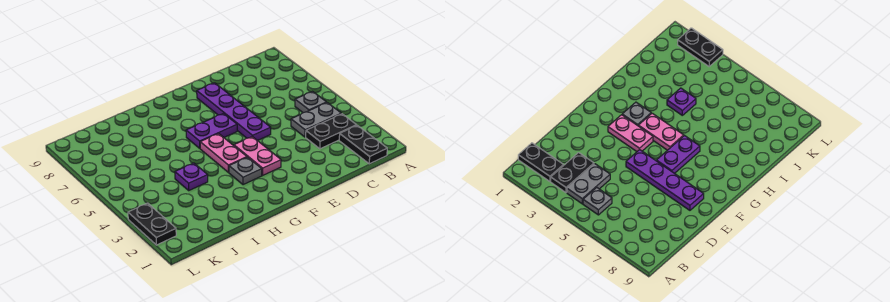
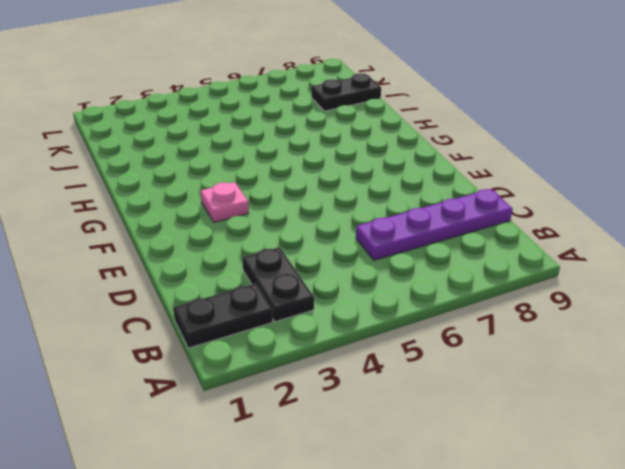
purple plate C6:C9 level 1 -> purple plate E5:E8 level 1
pink plate F3 level 1 -> pink plate F3:F4 level 1
black plate J8:J9 level 1 -> black plate L2:L3 level 1
none -> grey plate B4:C4 level 1
none -> grey plate B5 level 1

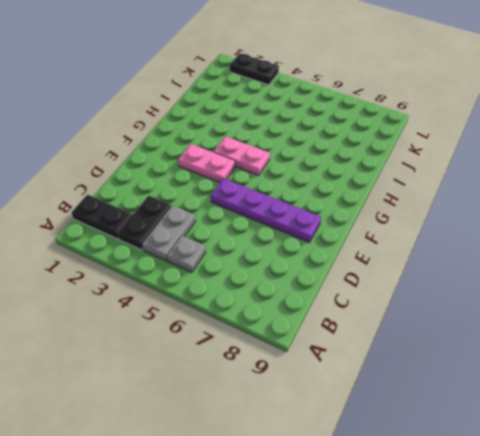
none -> purple plate F6:G6 level 1
none -> grey plate G3 level 1

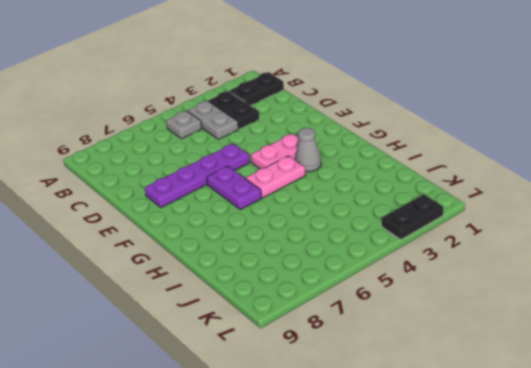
grey cone G3 level 1 -> grey plate G3 level 1
none -> purple plate I4 level 1

